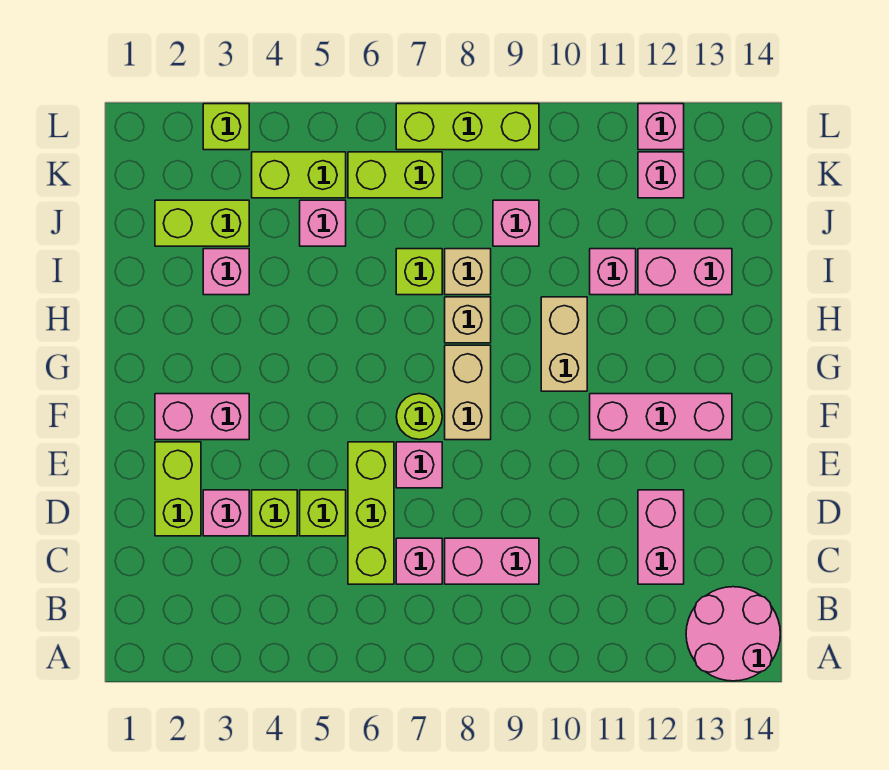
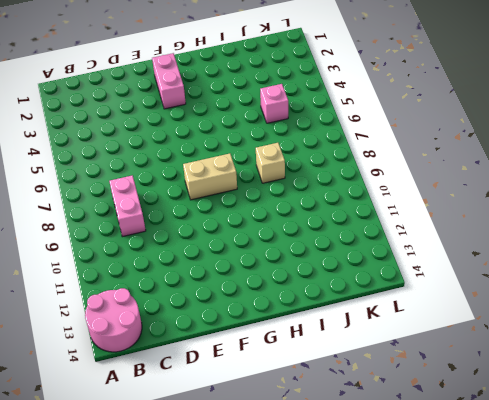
none -> lime brick C6:E6 level 1
none -> pink brick C7 level 1
none -> pink brick C12:D12 level 1
none -> lime brick D2:E2 level 1

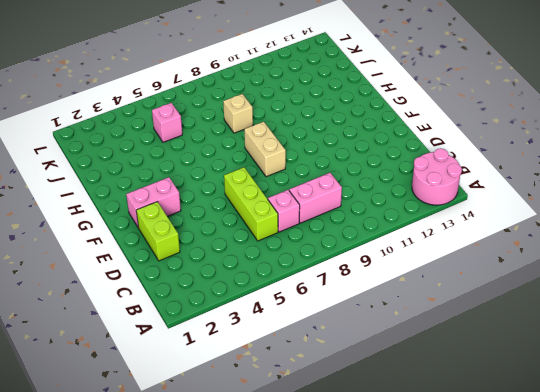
none -> pink brick C12:D12 level 1
none -> pink brick D3 level 1
none -> lime brick D4 level 1
none -> lime brick D5 level 1

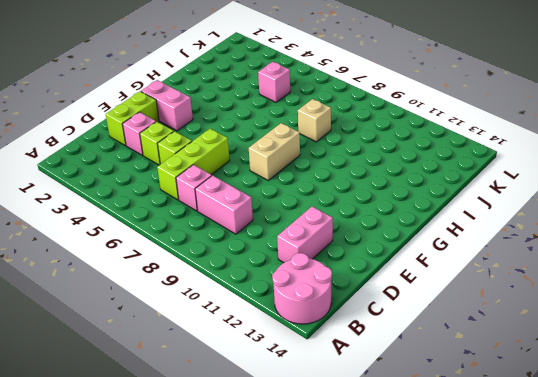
none -> pink brick E7 level 1
none -> lime round brick F7 level 1
none -> pink brick F11:F13 level 1
none -> tan brick G10:H10 level 1

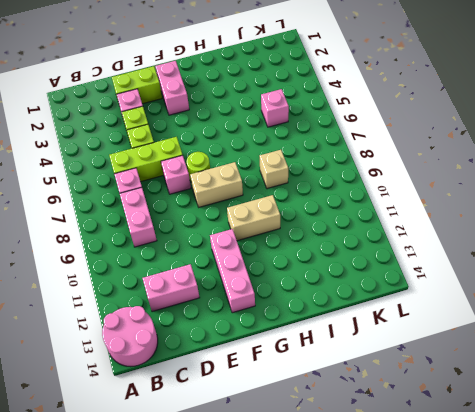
none -> tan brick H8 level 1
none -> pink brick I3 level 1
none -> lime brick I7 level 1
none -> pink brick I11 level 1

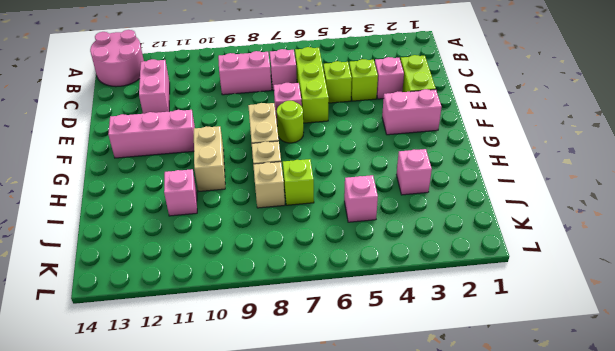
none -> pink brick I12:I13 level 1
none -> lime brick J2:J3 level 1
none -> pink brick J9 level 1
none -> lime brick K4:K5 level 1

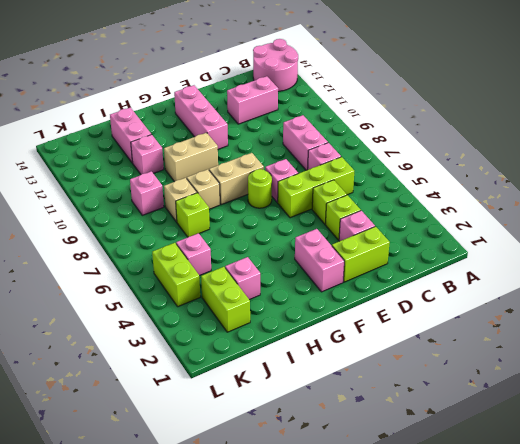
none -> lime brick K6:K7 level 1
none -> pink brick K12 level 1
none -> lime brick L3 level 1
none -> lime brick L7:L9 level 1

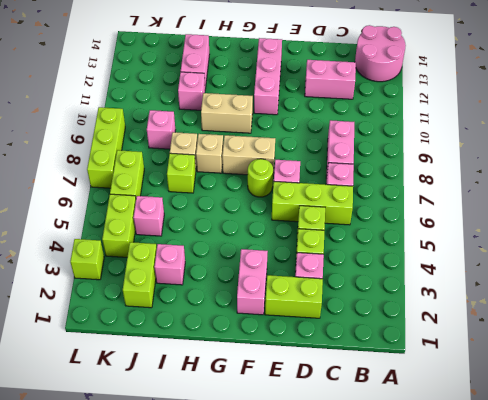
none -> pink brick K12 level 1
none -> pink brick L12 level 1

